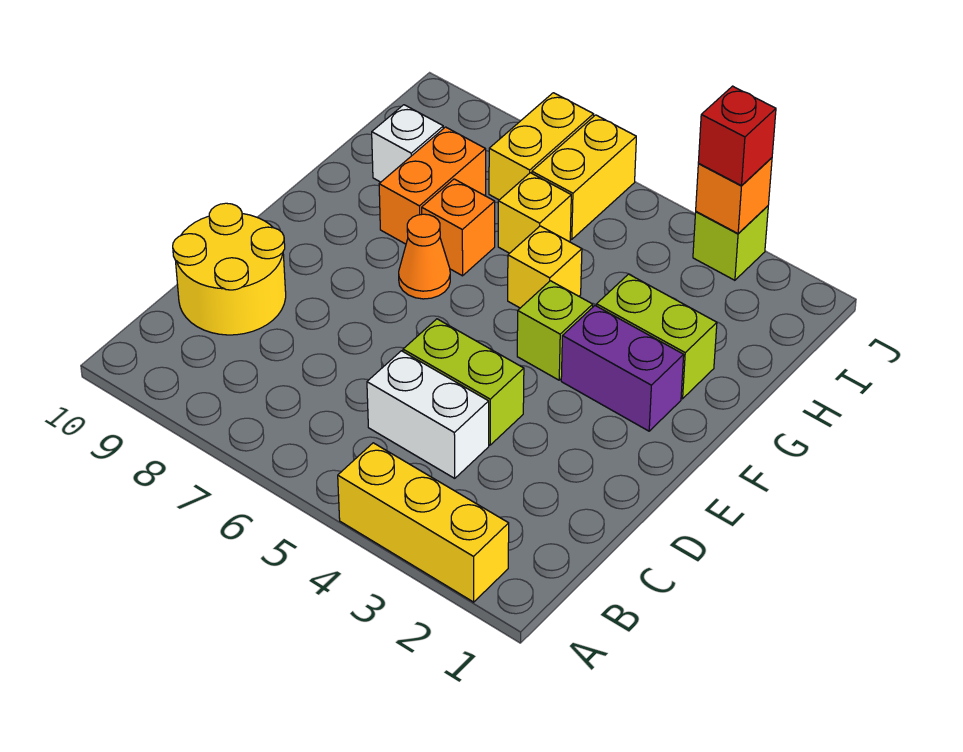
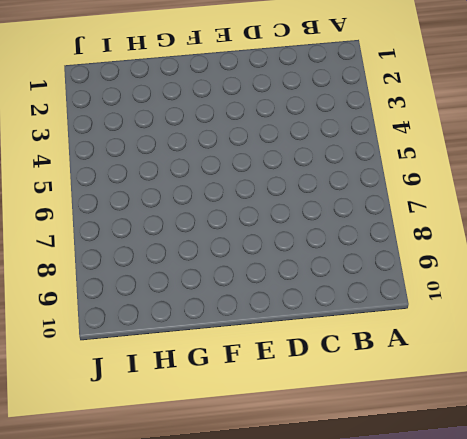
none -> yellow brick A2:A4 level 1
none -> white brick C4:C5 level 1
none -> yellow round brick C9:D10 level 1

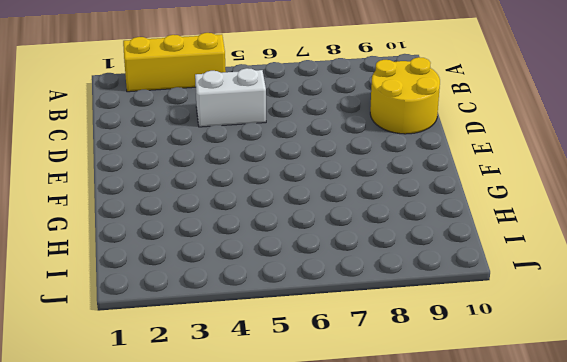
none -> lime brick D4:D5 level 1
none -> purple brick F2:F3 level 1
none -> lime brick F4 level 1

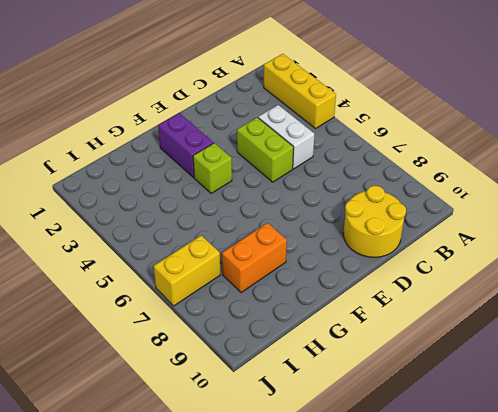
none -> orange cone F7 level 1
none -> lime brick G2:G3 level 1
none -> yellow brick G5 level 1

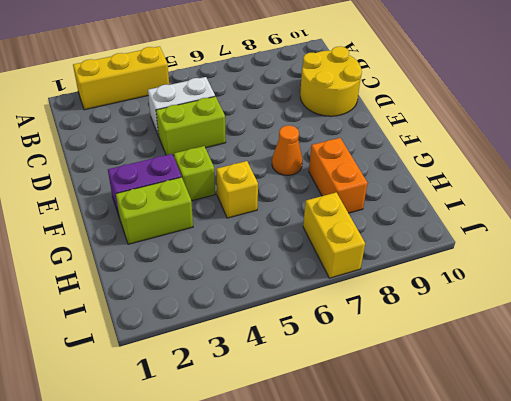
none -> orange brick G7 level 1
none -> yellow brick H6 level 1
none -> white brick H9 level 1

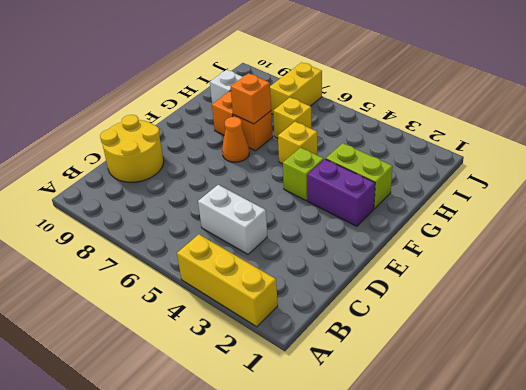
orange brick G7 level 2 -> orange brick J3 level 2
none -> lime brick D4:D5 level 1
none -> yellow brick I6:J6 level 1
none -> lime brick J3 level 1

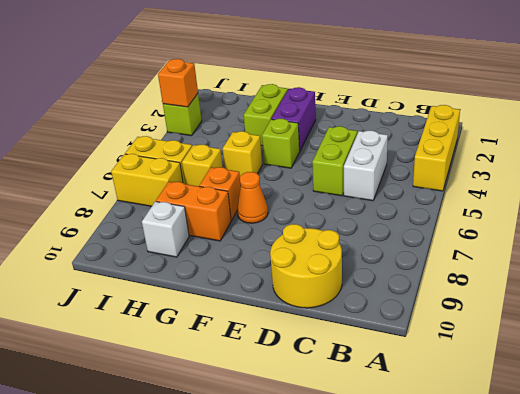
none -> red brick J3 level 3

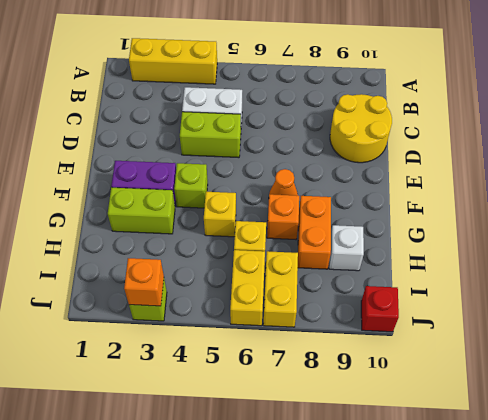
red brick J10 level 1 -> red brick J3 level 3

